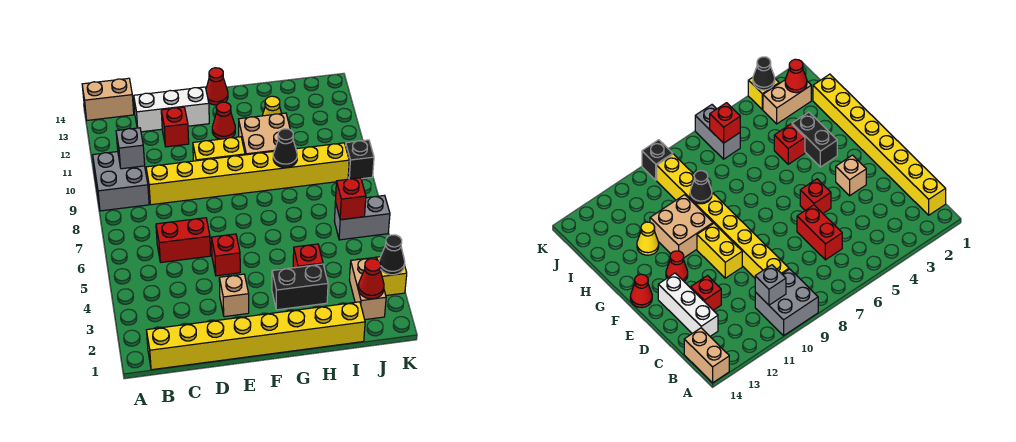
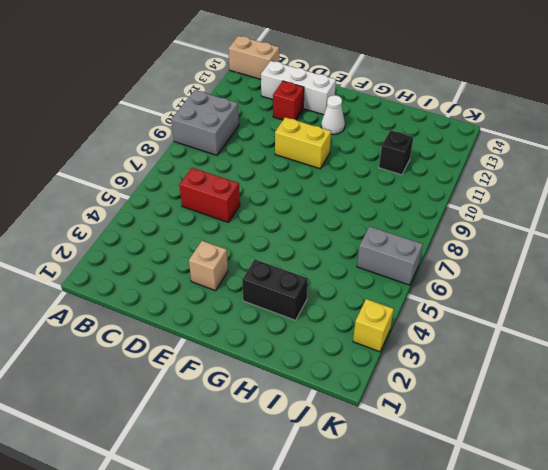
white cone F12 level 1 -> red cone F12 level 1
black brick I11 level 1 -> black brick K9 level 1
none -> yellow brick B1:I1 level 1
none -> yellow brick C9:J9 level 1
none -> red brick E5 level 1

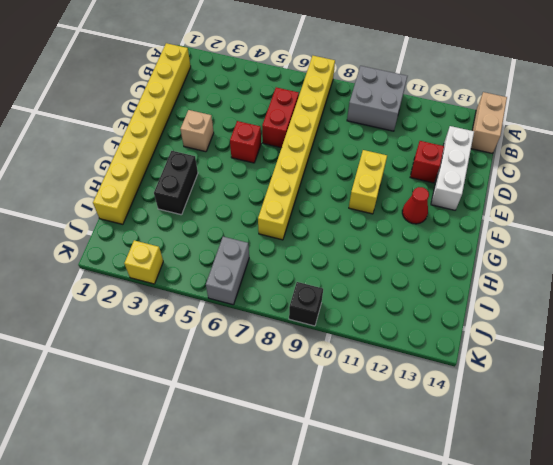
yellow brick A7:H7 level 1 -> yellow brick C9:J9 level 1
none -> red cone F14 level 1
none -> tan brick G10:H11 level 1
none -> red brick H4 level 1

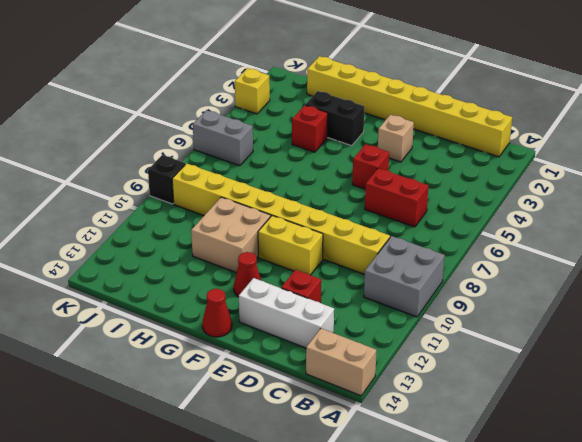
none -> yellow cone H12 level 1
none -> tan brick J2:J3 level 1
none -> grey brick B10 level 2

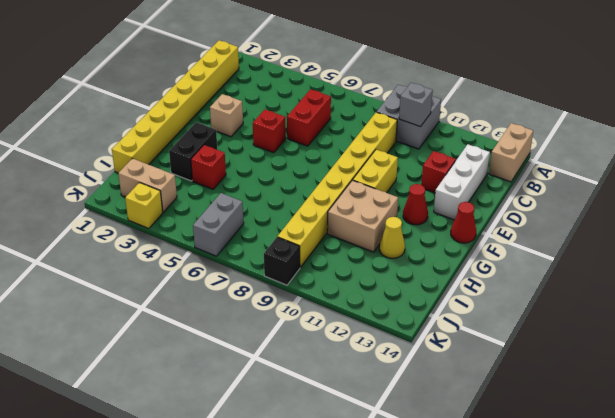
none -> black cone H9 level 2
none -> red cone J2 level 2
none -> red brick J6 level 2

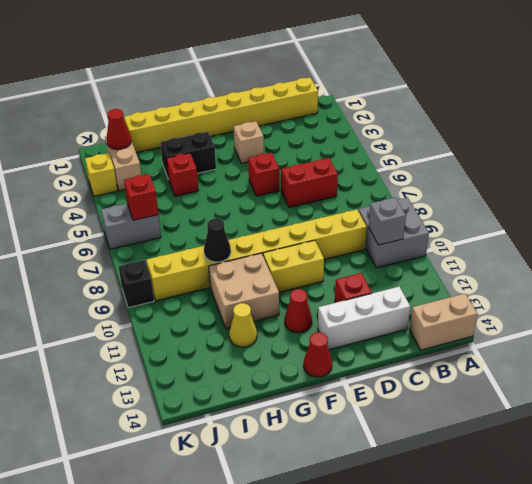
none -> black cone K3 level 2

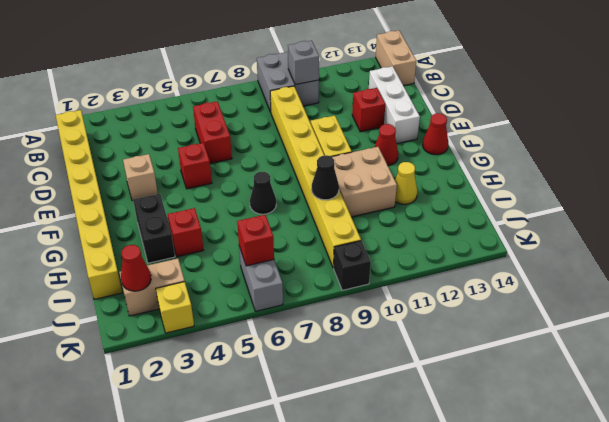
black cone G7 level 1 -> black cone K3 level 2

